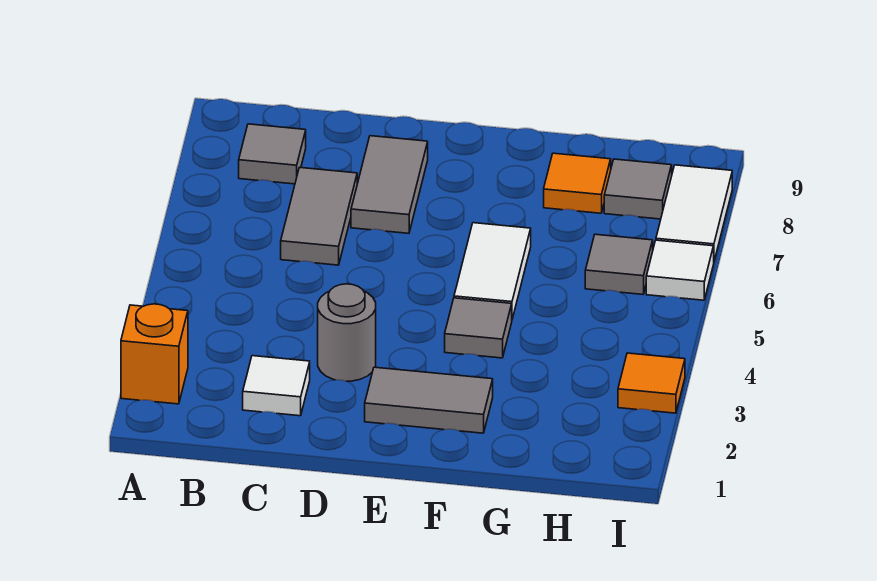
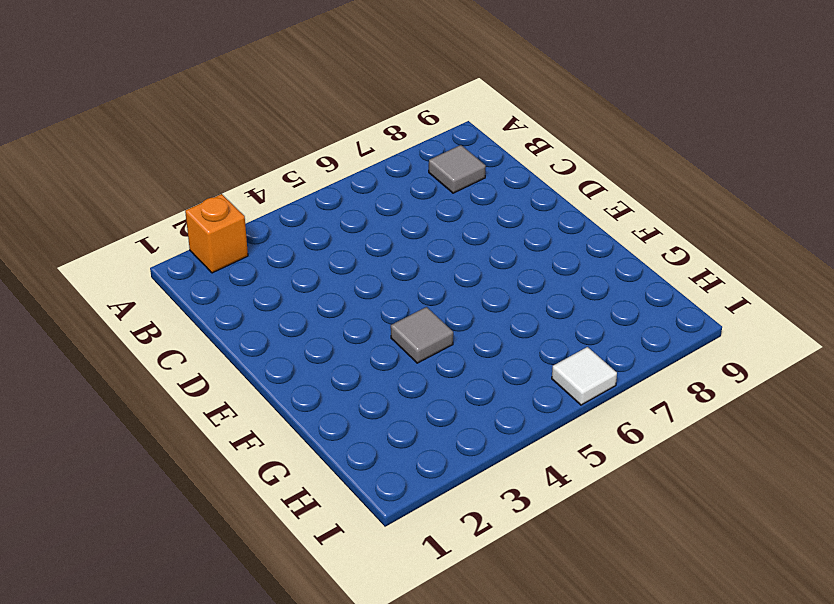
none -> white tile C2 level 1
none -> grey tile C6:C7 level 1
none -> grey round brick D3 level 1

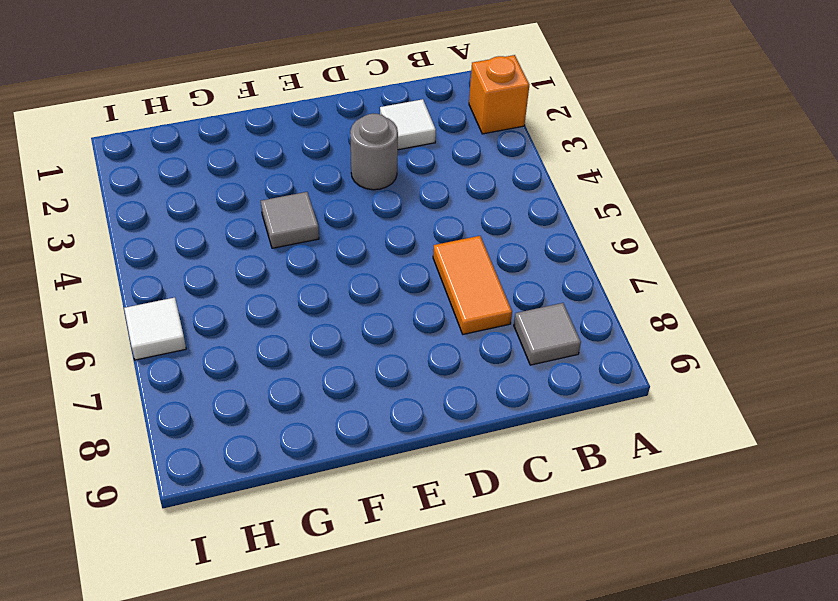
orange tile C6:C7 level 1 -> grey tile C6:C7 level 1
none -> grey tile D7:D8 level 1
none -> grey tile E2:F2 level 1
none -> white tile F5:F6 level 1

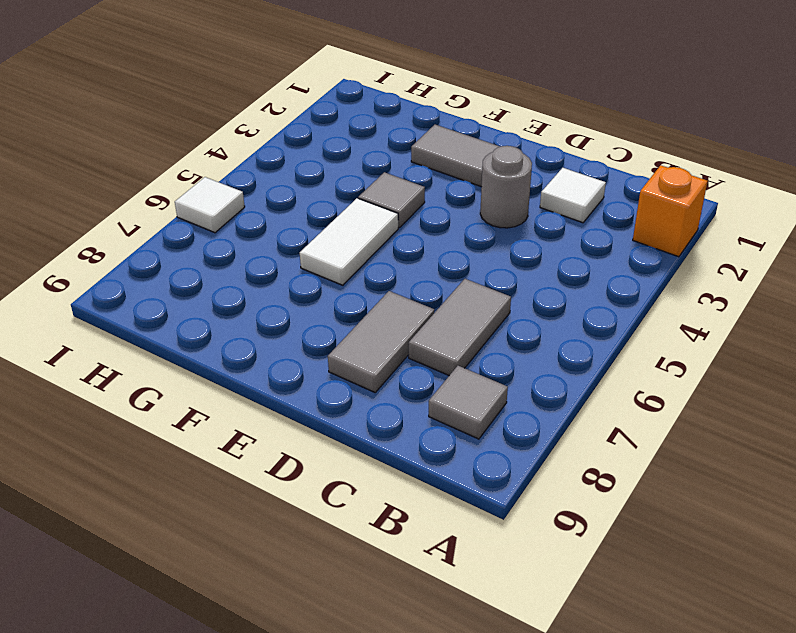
none -> orange tile G8 level 1
none -> grey tile H6 level 1
none -> grey tile H8 level 1

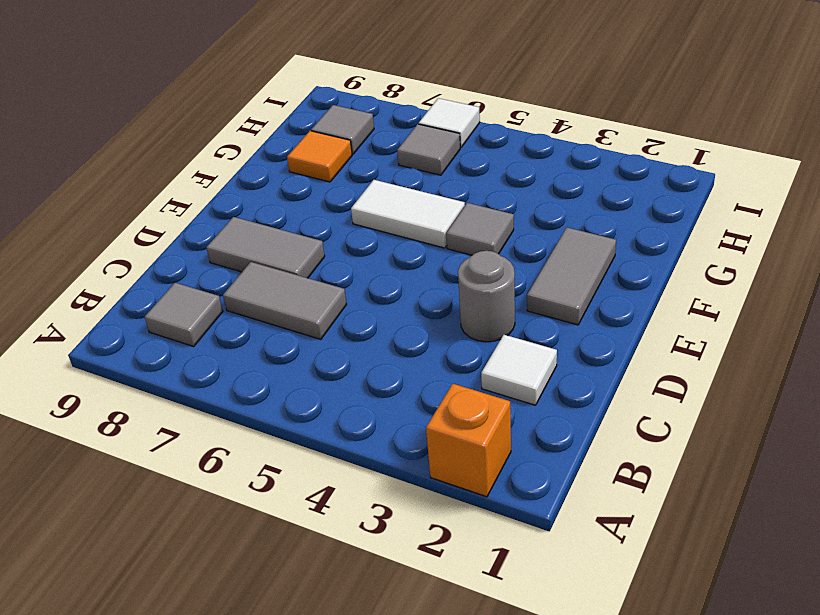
none -> orange tile I3 level 1
none -> white tile I7:I8 level 1

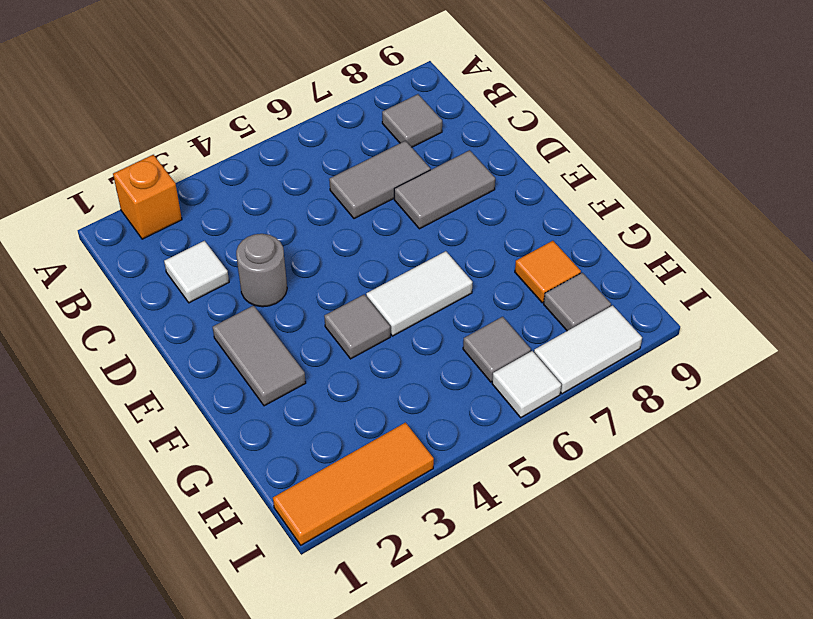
orange tile I1:I3 level 1 -> orange tile I3 level 1

